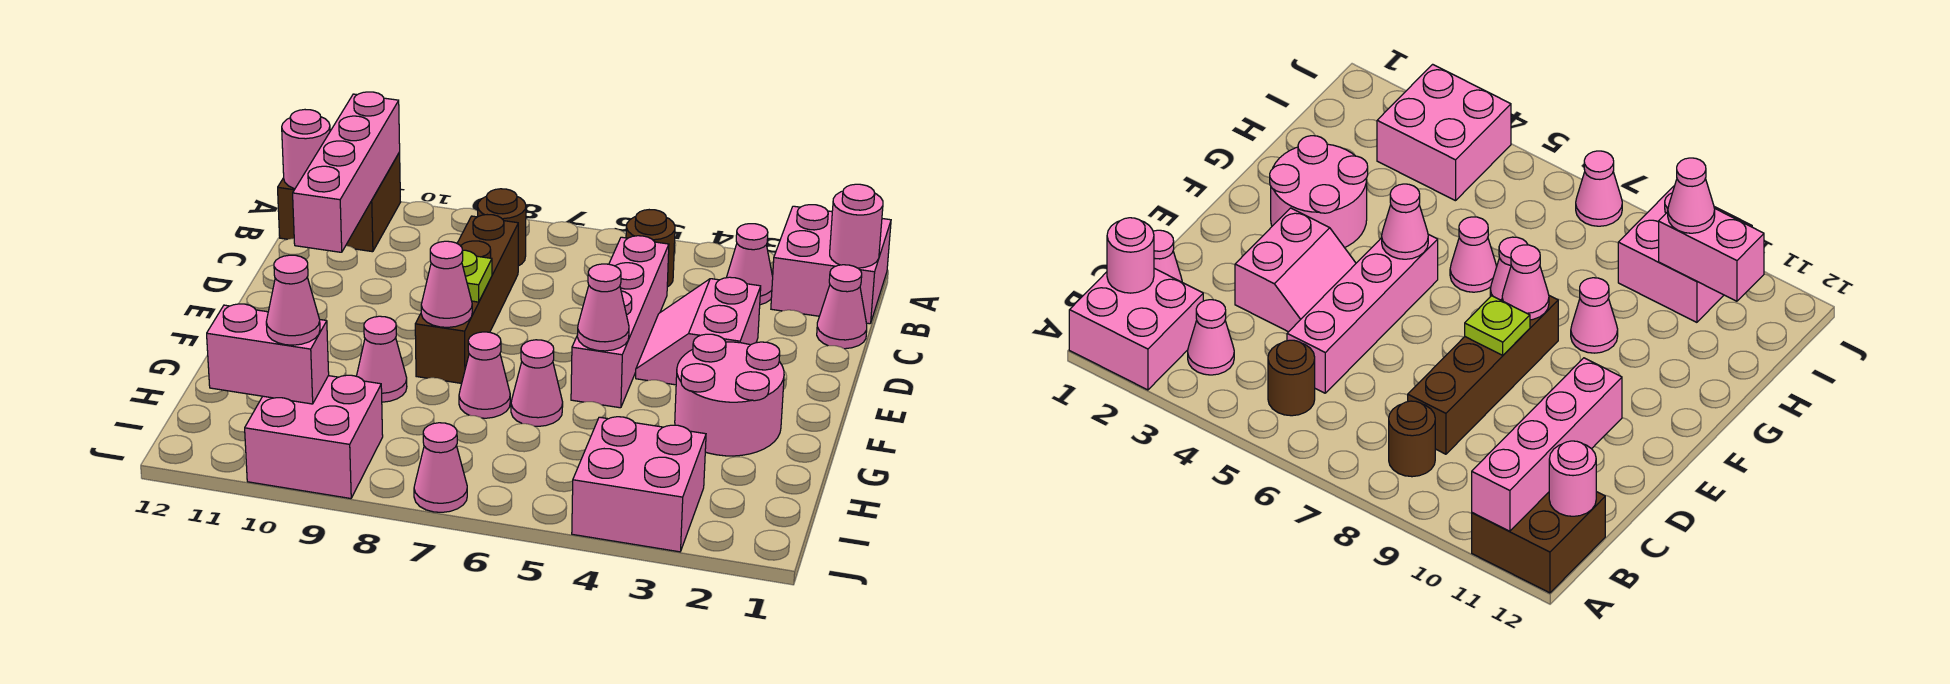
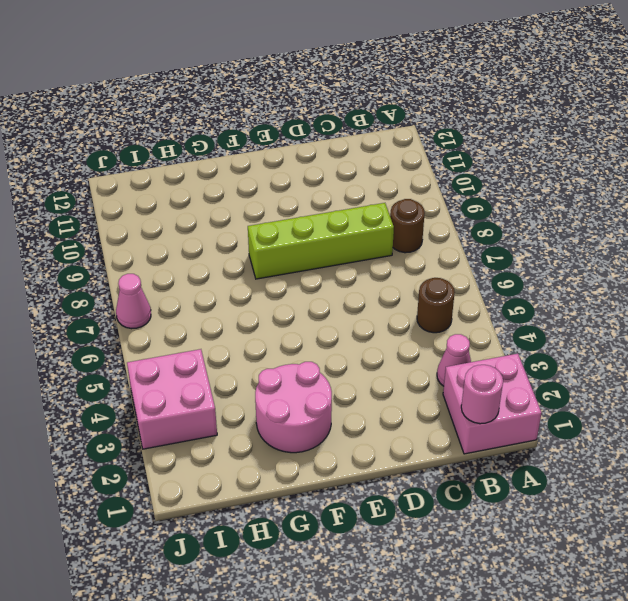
lime brick C8:F8 level 1 -> brown brick C8:F8 level 1
none -> brown brick A11:B12 level 1
none -> pink cone C1 level 1
none -> pink brick C5:F5 level 1

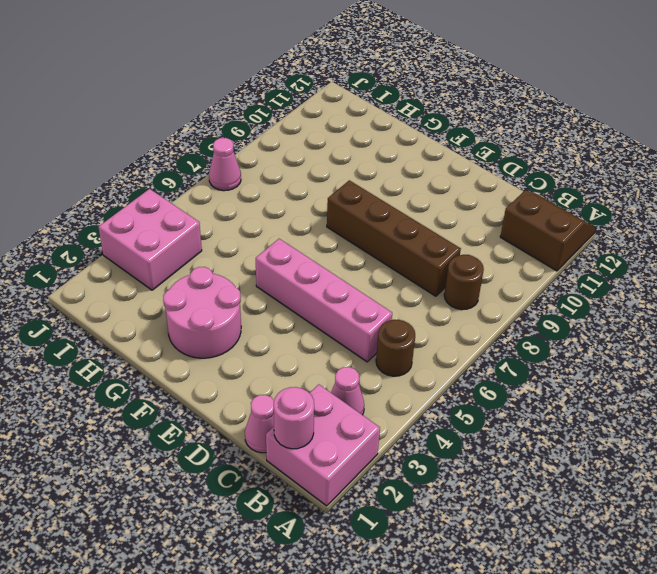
brown slope A11:B12 level 1 top 11 -> brown brick A11:B12 level 1
none -> pink slope D3:E4 level 1 top 3
none -> pink cone G6 level 1
none -> pink cone G7 level 1

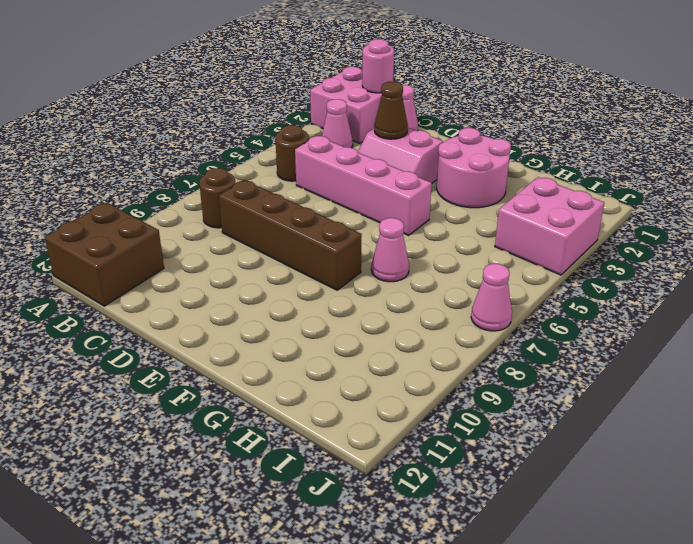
brown cone D3 level 2 -> none
none -> pink cone G6 level 1
none -> pink cone G9 level 1
none -> pink brick I9:J10 level 1

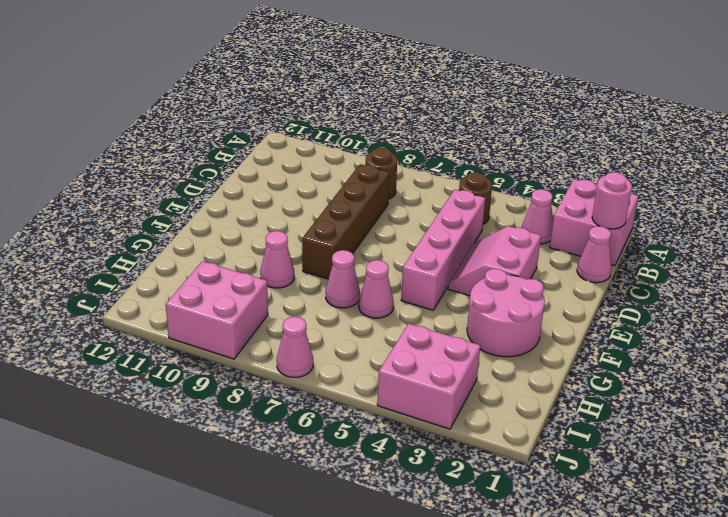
none -> brown brick A11:B12 level 1
none -> pink brick A11:D11 level 2
none -> pink round brick B12 level 2

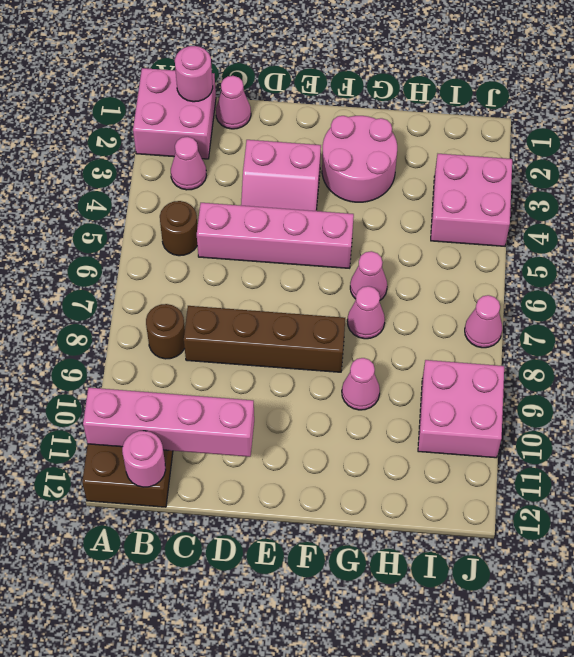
none -> lime plate E8 level 2
none -> pink cone F5 level 2
none -> pink cone F8 level 2

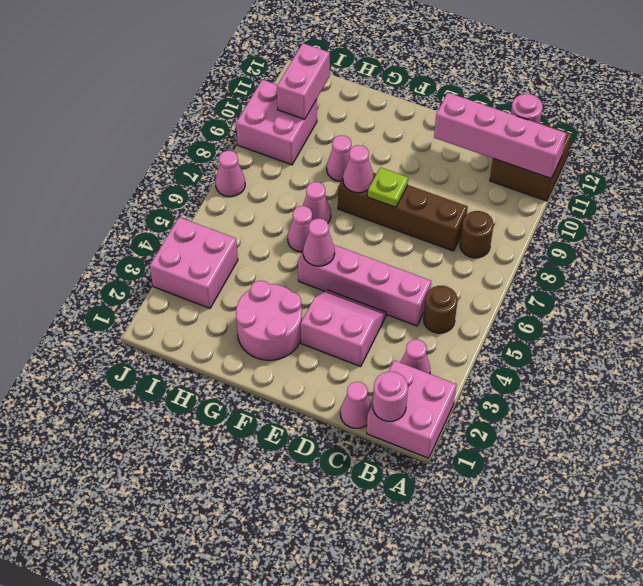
none -> pink cone I10 level 3

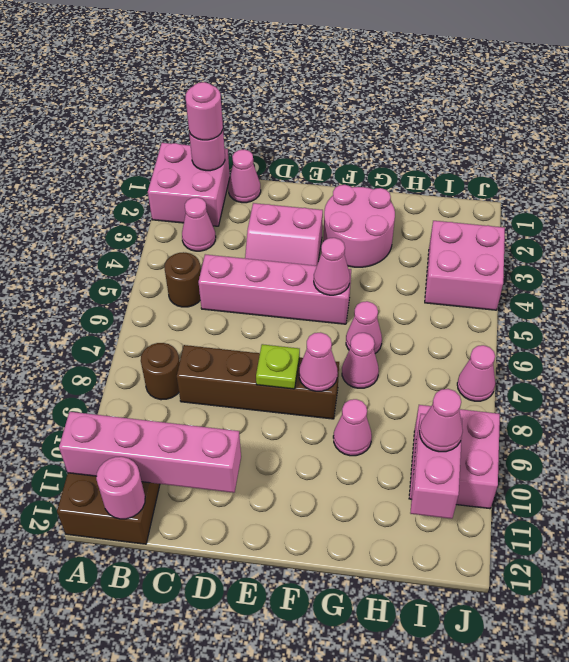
pink round brick B1 level 3 -> none

